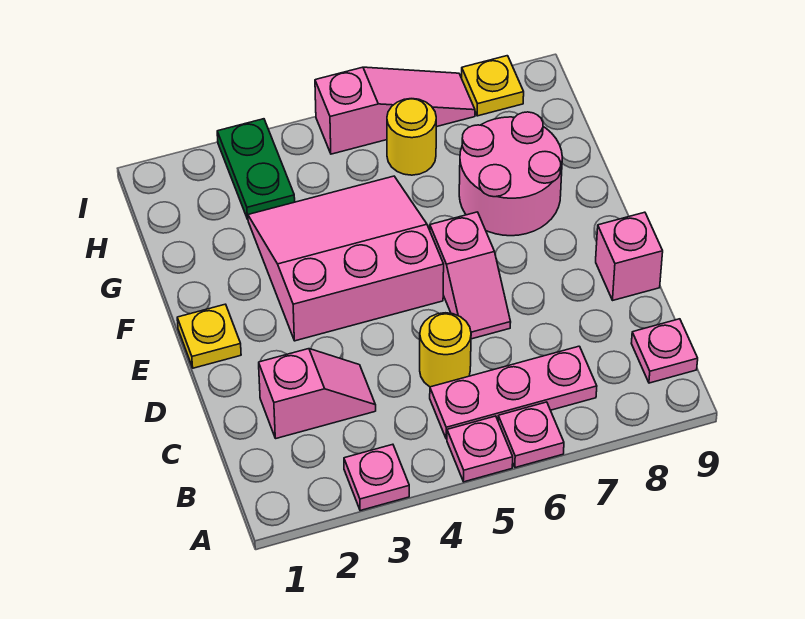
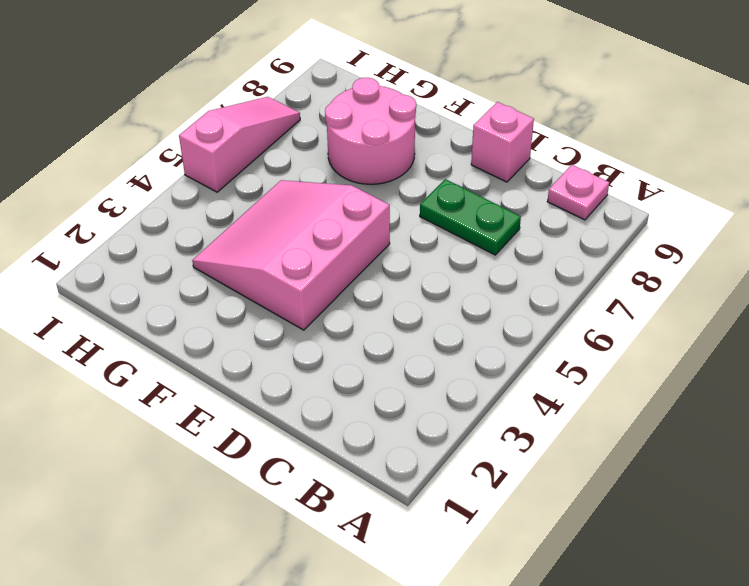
green plate C7:D7 level 1 -> green plate H3:I3 level 1
none -> pink plate A3 level 1
none -> pink plate A5 level 1
none -> pink plate A6 level 1

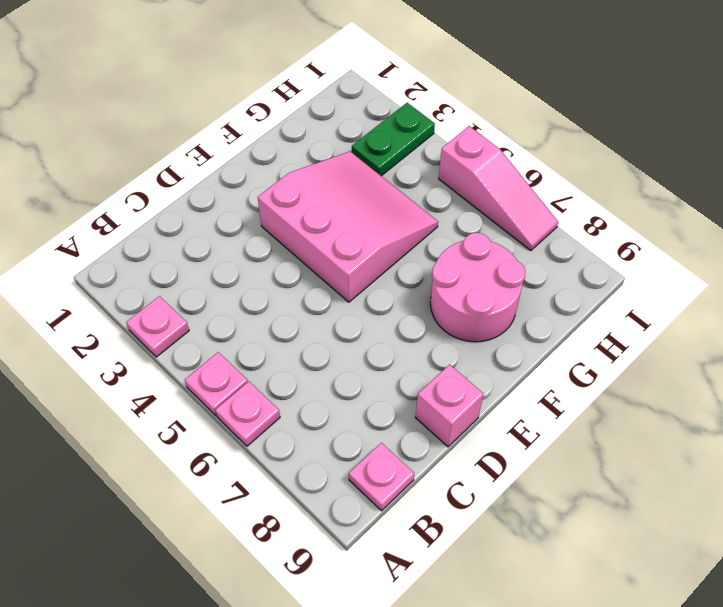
none -> pink plate B5:B7 level 1
none -> pink slope C2:C3 level 1 top 2
none -> yellow round brick C5 level 1

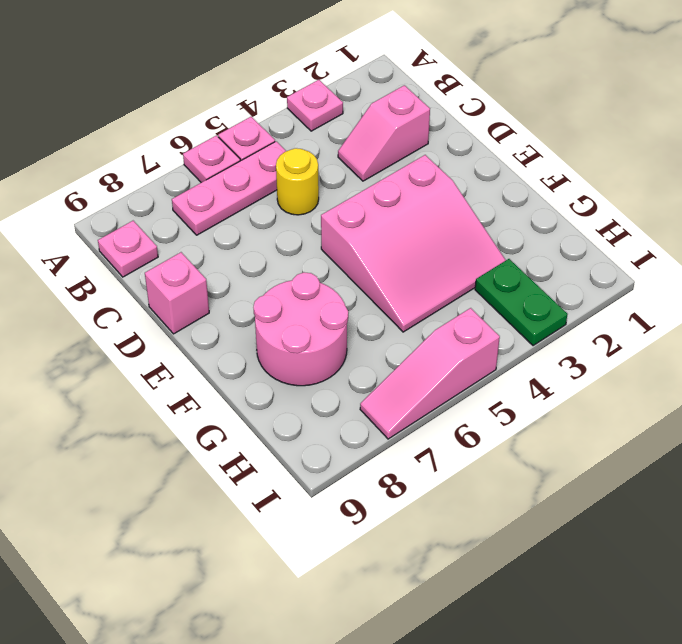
none -> pink slope D6:E6 level 1 top E
none -> yellow plate E1 level 1
none -> yellow round brick H6 level 1

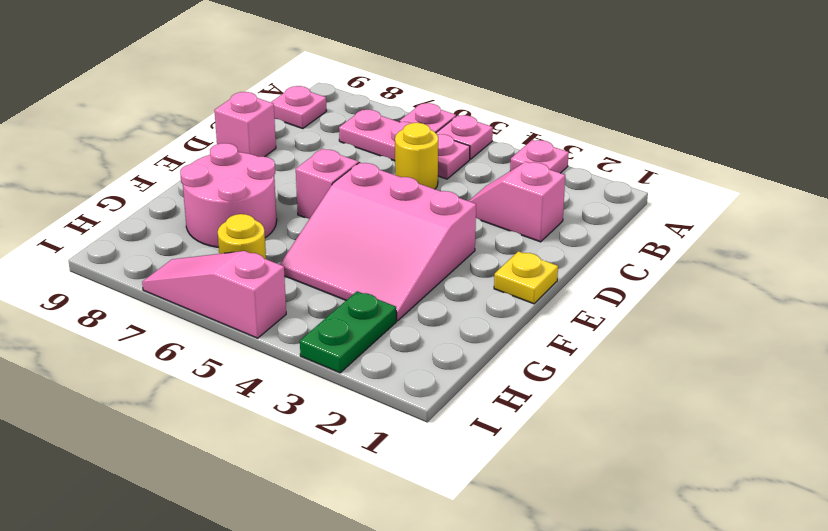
none -> yellow plate I8 level 1

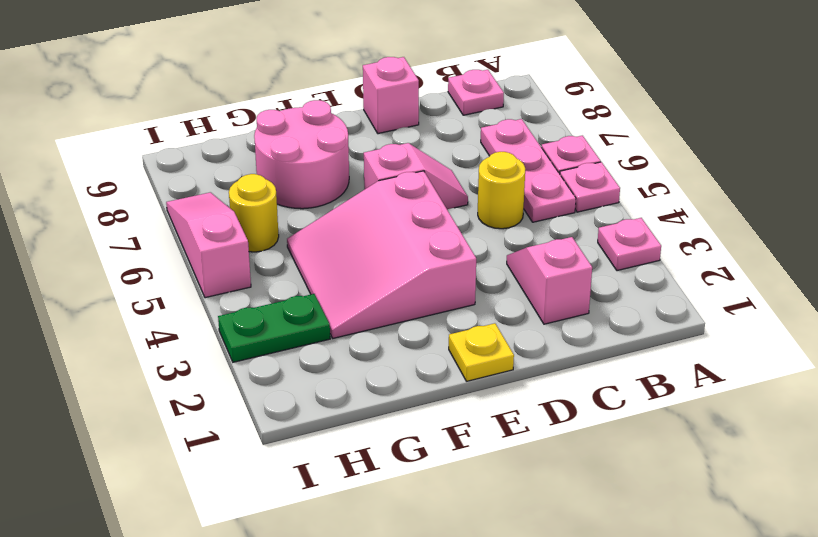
none -> yellow plate I8 level 1

